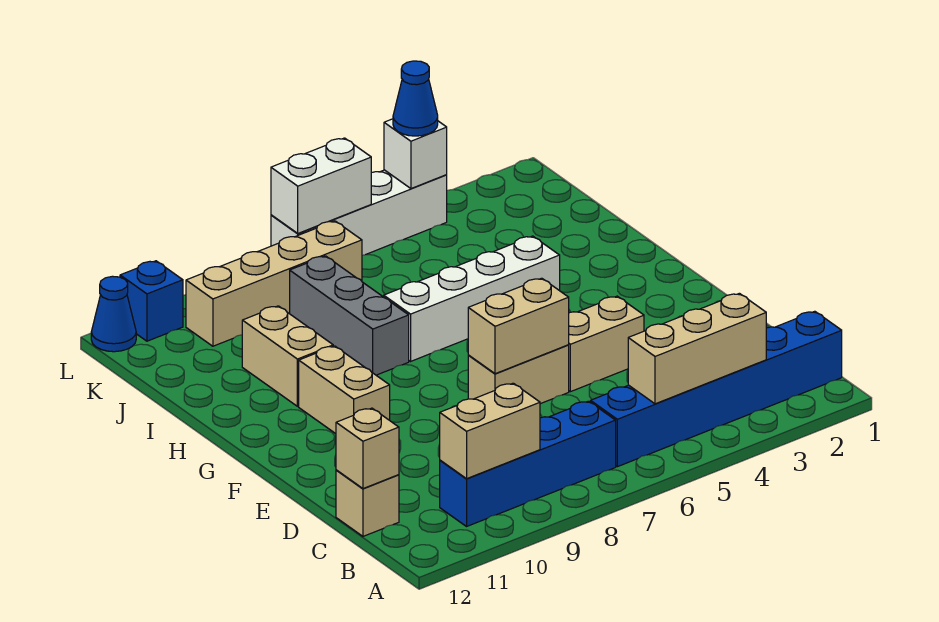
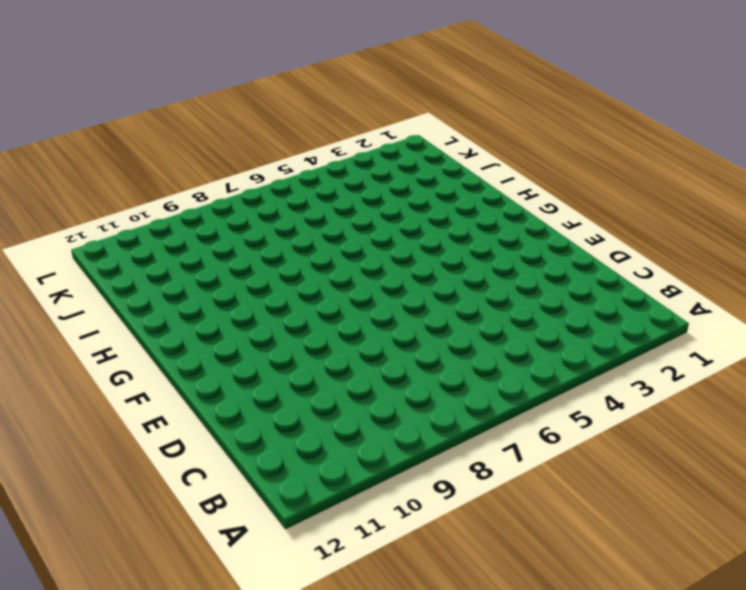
none -> blue brick B1:B6 level 1
none -> blue brick B7:B10 level 1
none -> tan brick C12 level 1

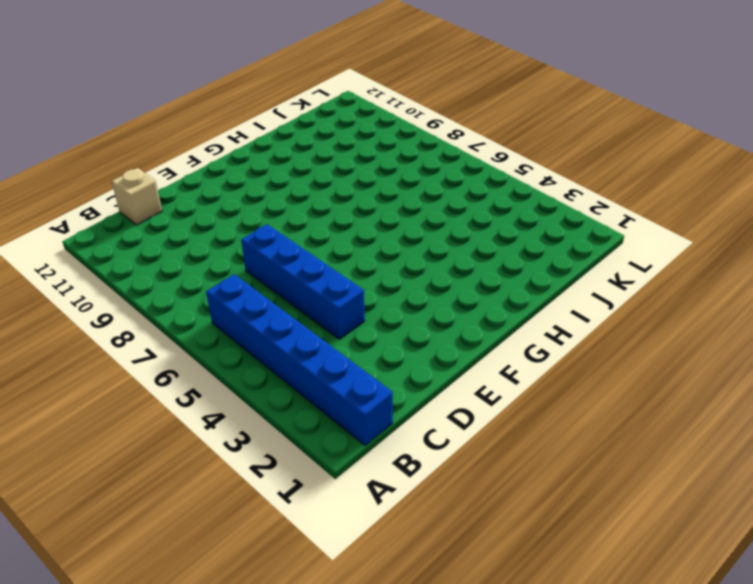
blue brick D4:D7 level 1 -> blue brick B7:B10 level 1
none -> tan brick E4:E5 level 1
none -> tan brick E6:E7 level 1
none -> tan brick F10:G10 level 1

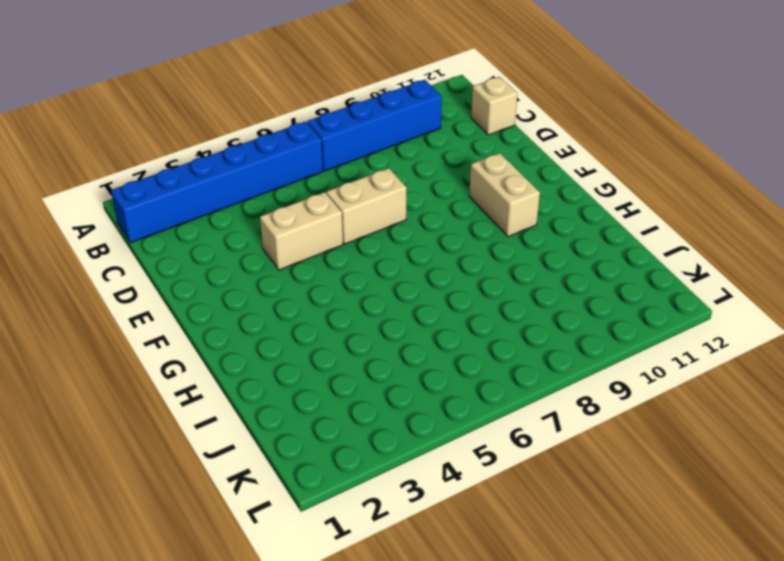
none -> white brick H4:H7 level 1
none -> grey brick H8:J8 level 1
none -> tan brick H10:I10 level 1

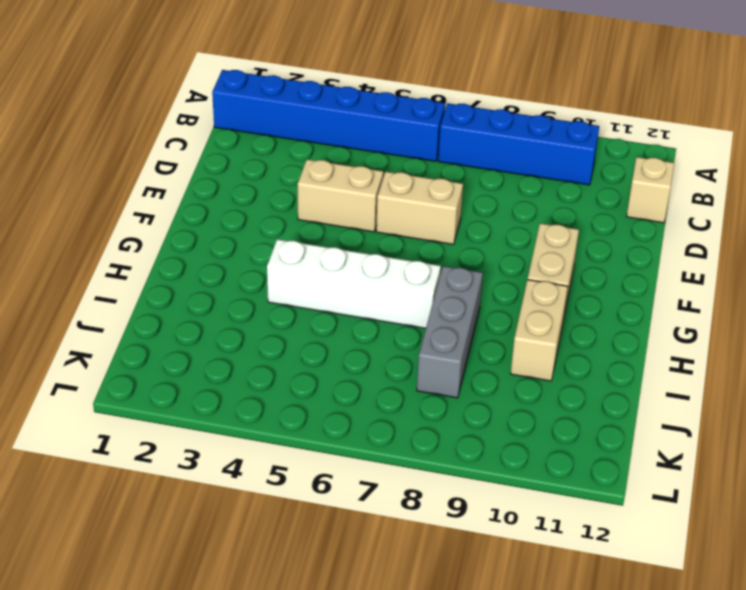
none -> tan brick K7:K10 level 1
none -> white brick L4:L7 level 1
none -> blue brick L11 level 1

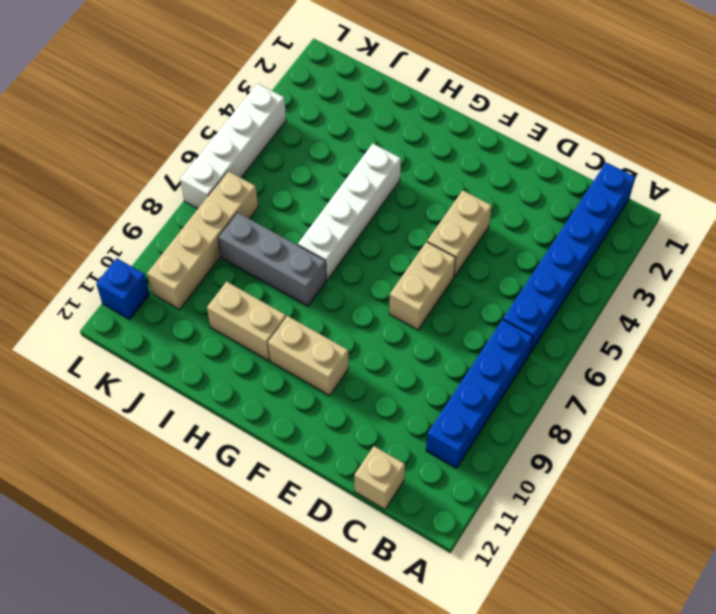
none -> blue cone L12 level 1
none -> tan brick B3:B5 level 2
none -> tan brick B9:B10 level 2

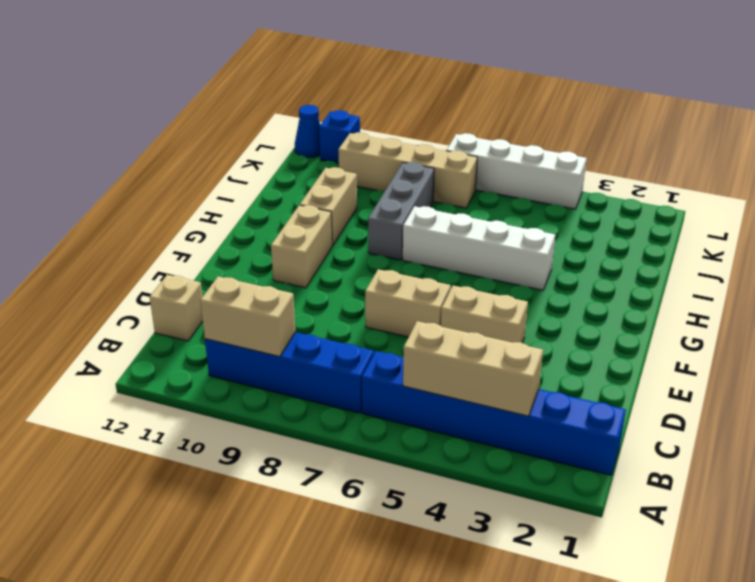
none -> tan brick C12 level 2
none -> tan brick E6:E7 level 2
none -> white brick L4 level 2

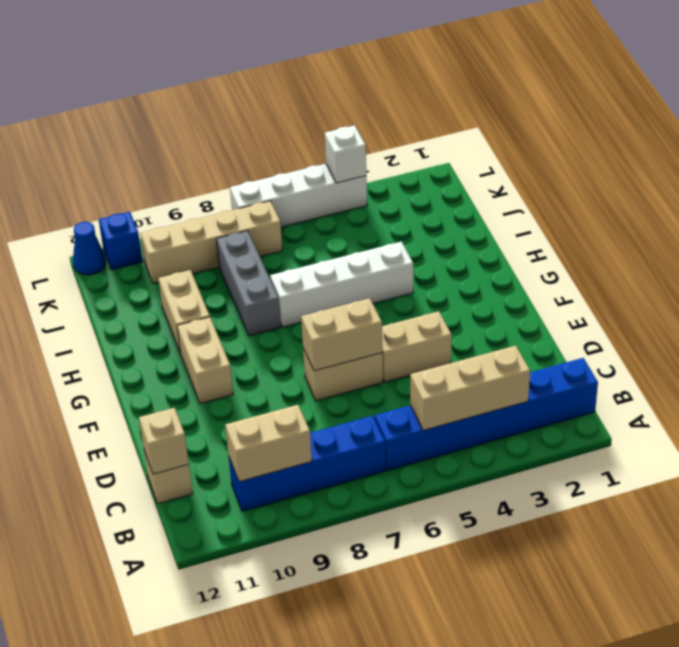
none -> white brick L6:L7 level 2
none -> blue cone L4 level 3

